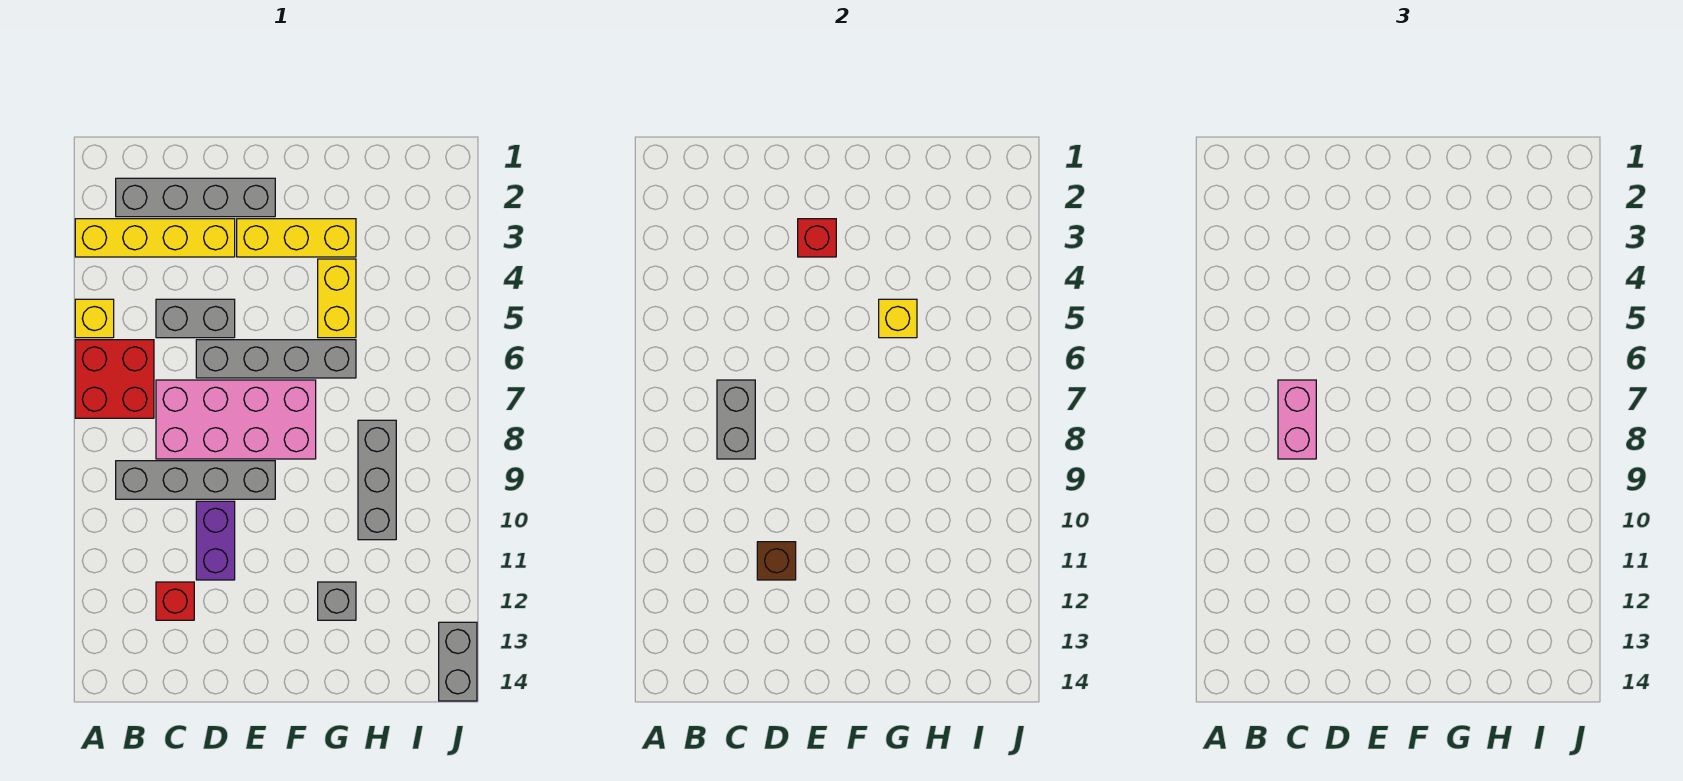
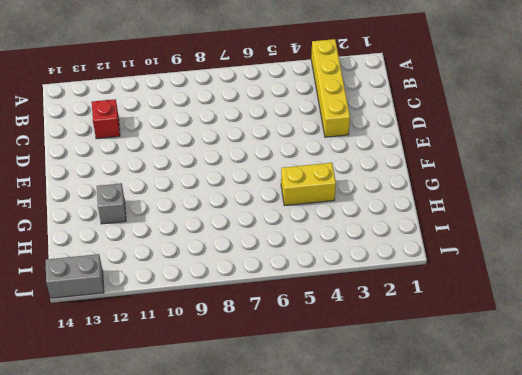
none -> yellow brick A5 level 1
none -> red brick A6:B7 level 1
none -> grey brick B2:E2 level 1

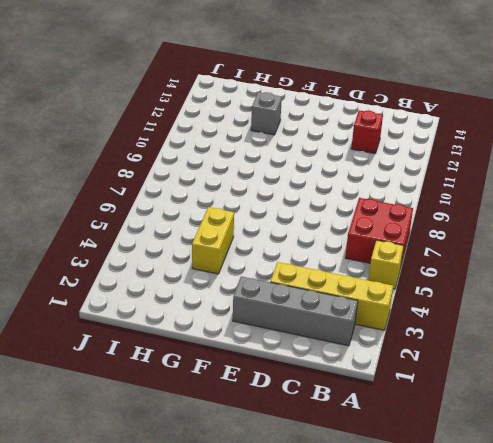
none -> grey brick B9:E9 level 1
none -> grey brick C5:D5 level 1
none -> pink brick C7:F8 level 1

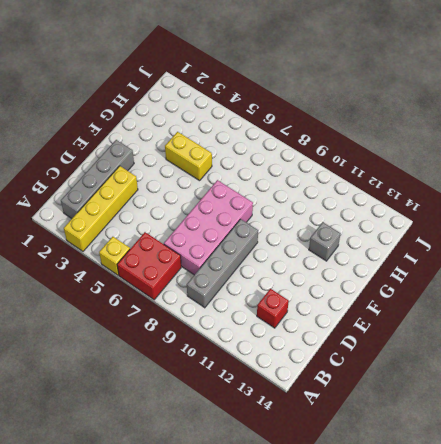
none -> grey brick C5:D5 level 1
none -> grey brick D6:G6 level 1
none -> purple brick D10:D11 level 1

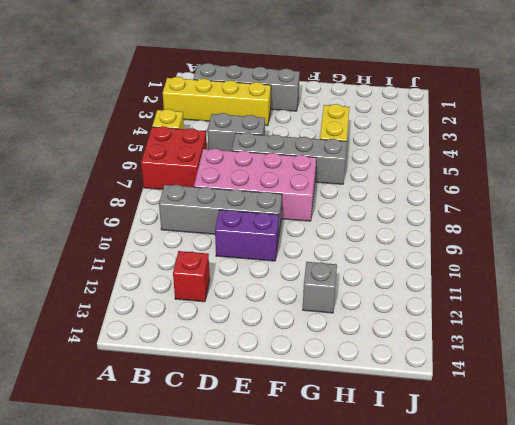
purple brick D10:E10 level 1 -> purple brick D10:D11 level 1
none -> yellow brick E3:G3 level 1
none -> grey brick H8:H10 level 1
none -> grey brick J13:J14 level 1

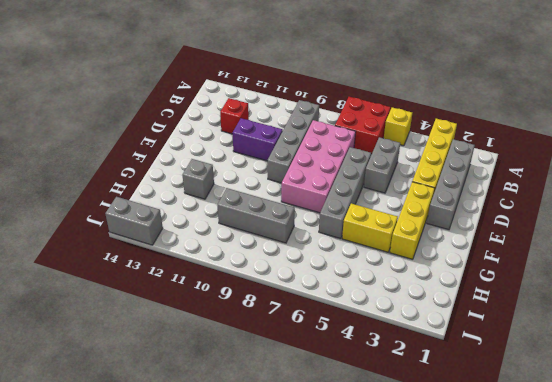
none -> grey brick C7:C8 level 2
none -> brown brick D11 level 2
none -> red brick E3 level 2

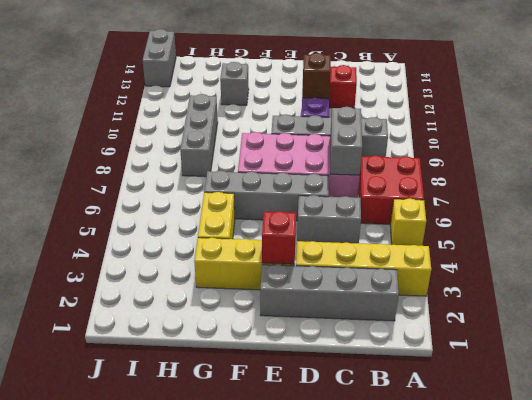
none -> yellow brick G5 level 2
none -> pink brick C7:C8 level 3

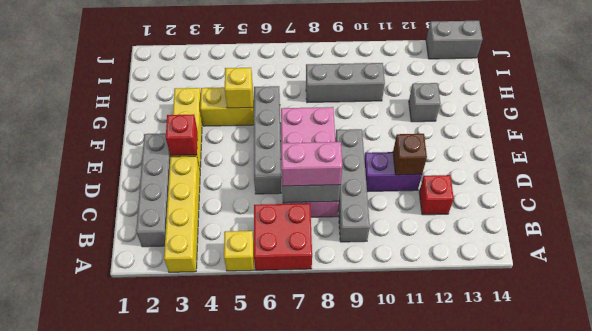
none -> grey brick C5:D5 level 1

